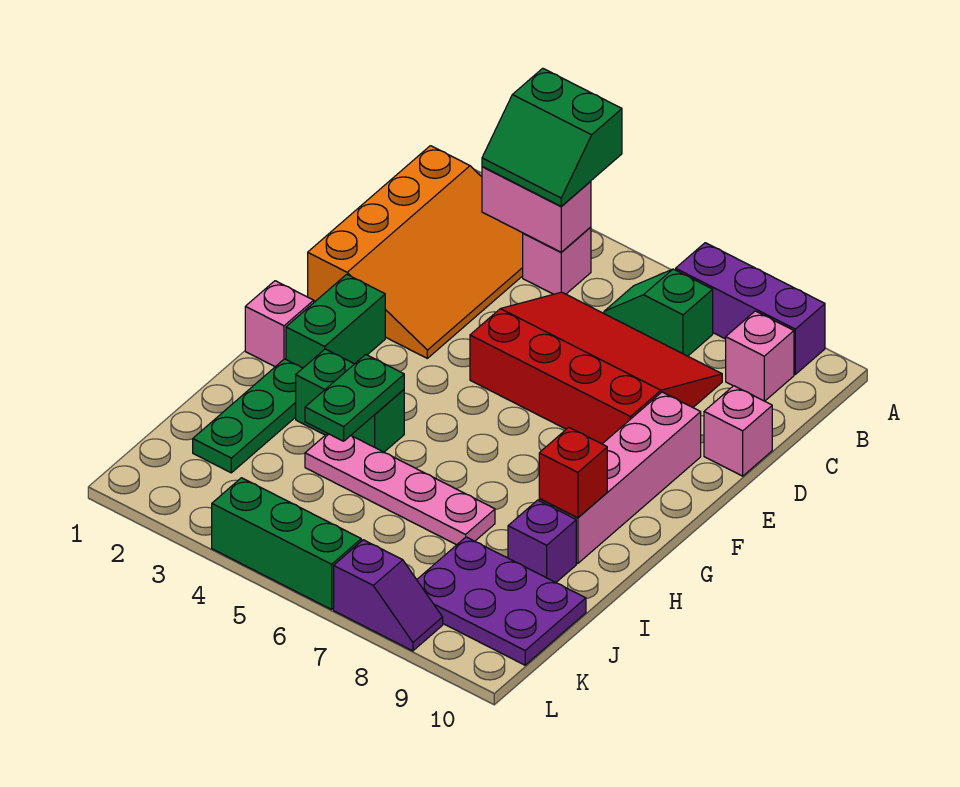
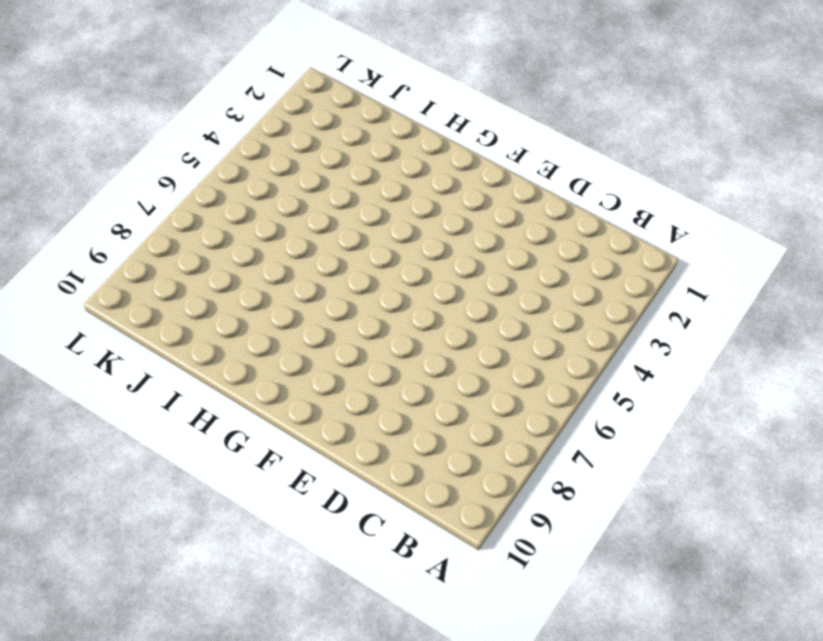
none -> purple brick A7:A9 level 1
none -> orange slope B1:E3 level 1 top 1
none -> pink brick B4 level 1

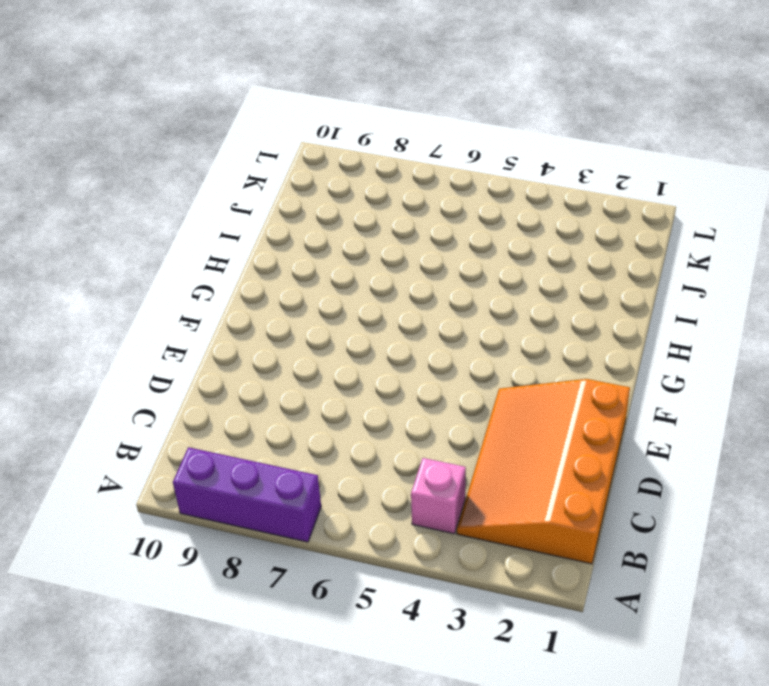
none -> green slope B6:B7 level 1 top 7
none -> pink brick B9 level 1
none -> red slope C5:E8 level 1 top E

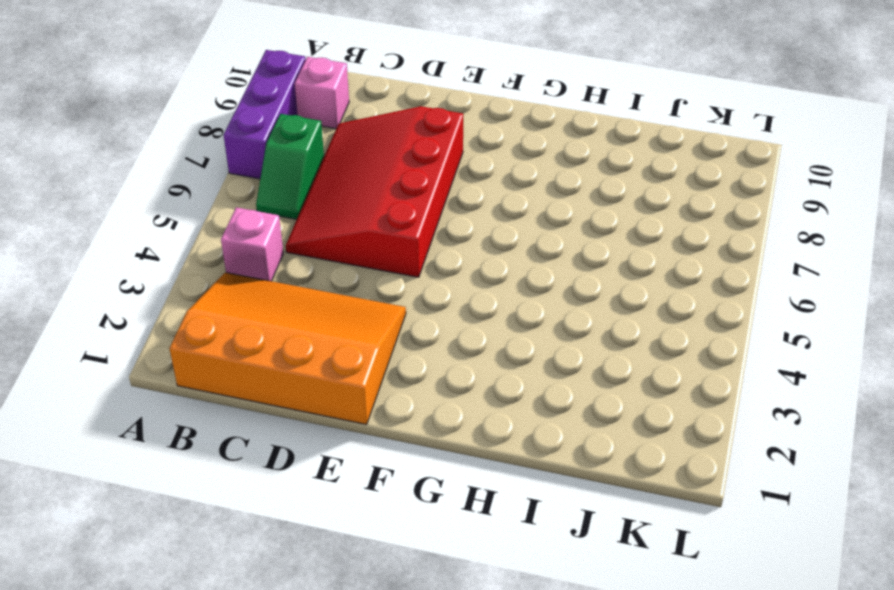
none -> pink brick D10 level 1
none -> pink brick E9:H9 level 1
none -> green brick F2:G2 level 1

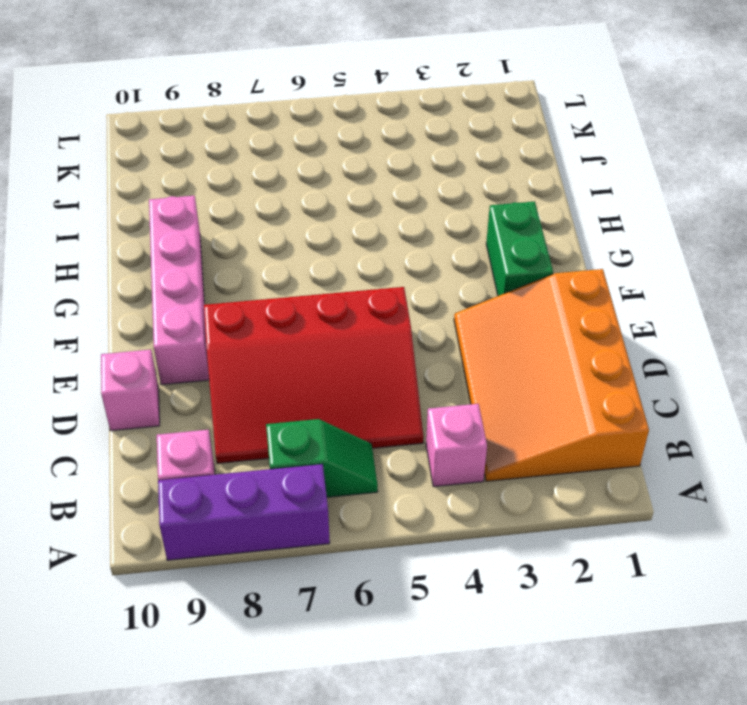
none -> pink brick G1 level 1
none -> green plate H2:J2 level 1
none -> green brick H3:H4 level 1

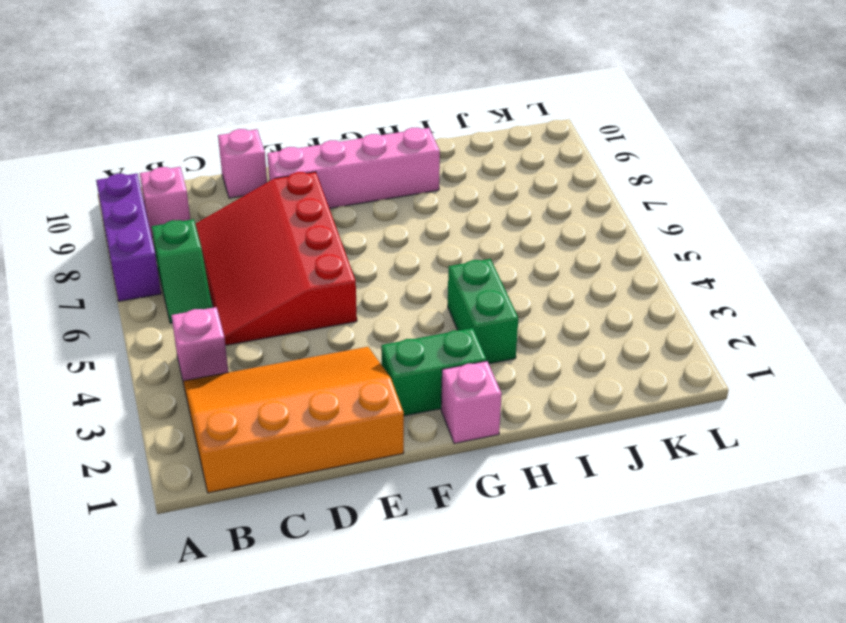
none -> green plate H2:J2 level 1
none -> pink plate I4:I7 level 1
none -> purple brick I9 level 1

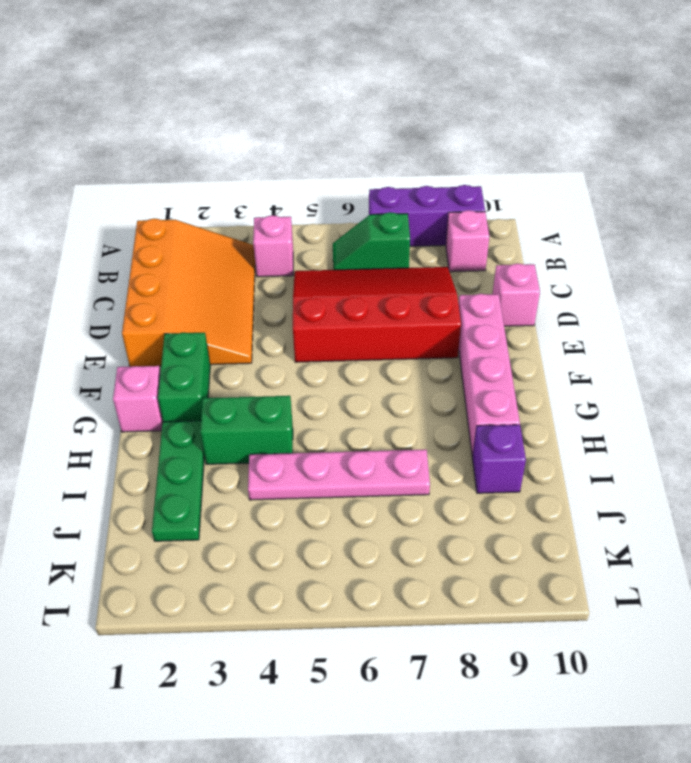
none -> purple plate J8:K10 level 1
none -> green brick L4:L6 level 1
none -> purple slope L7:L8 level 1 top 7

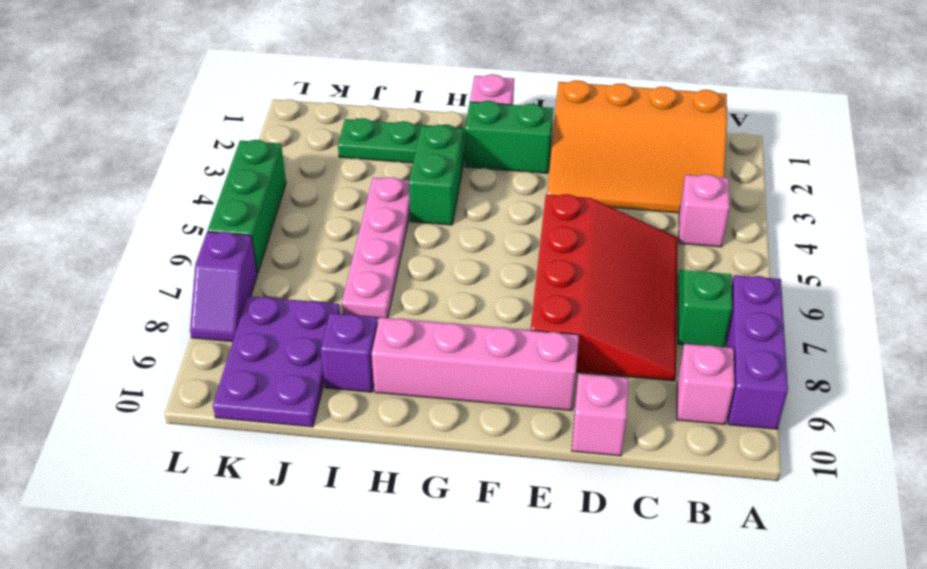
none -> pink brick B3:B4 level 2
none -> green plate H4:I4 level 2
none -> red brick H9 level 2

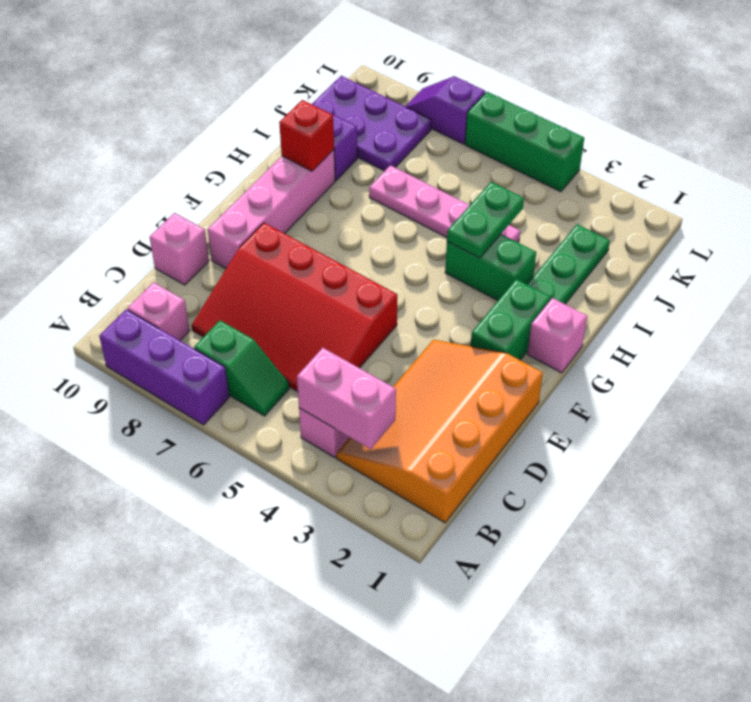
none -> green slope A3:B4 level 3 top A

